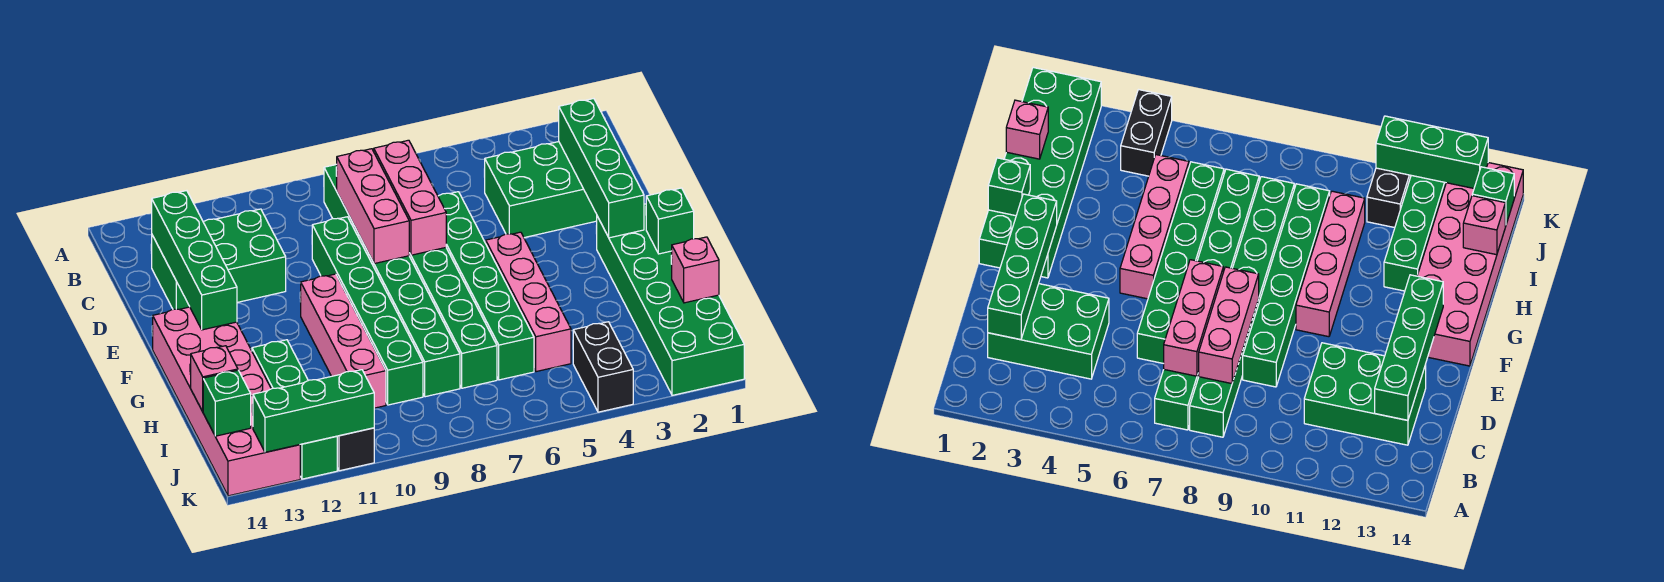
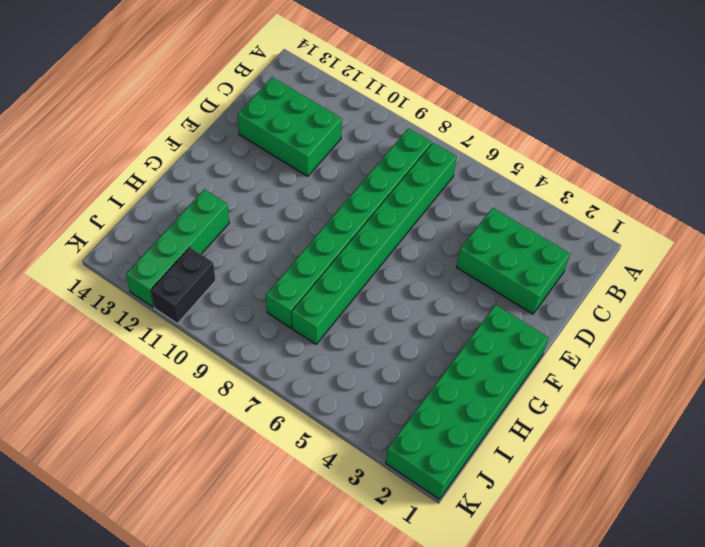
none -> green brick D6:I6 level 1
none -> green brick D9:I9 level 1
none -> pink brick F5:I5 level 1

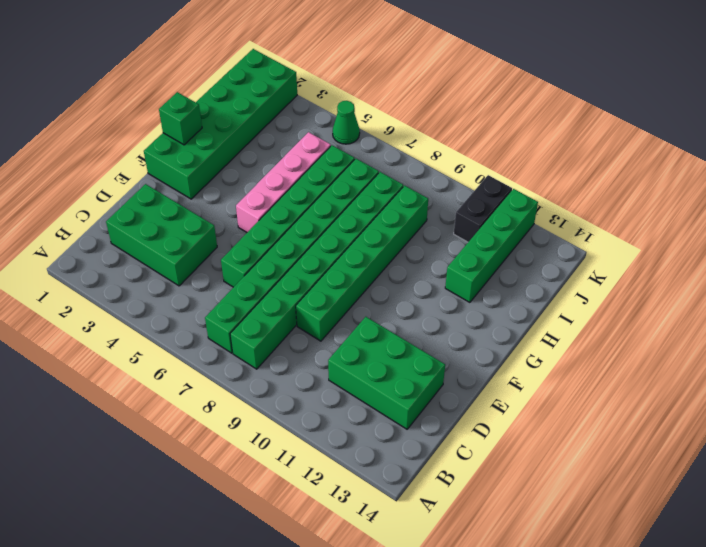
green cone K5 level 1 -> none
none -> pink brick F10:I10 level 1
none -> pink brick F13:K14 level 1
none -> black brick J4:K4 level 1

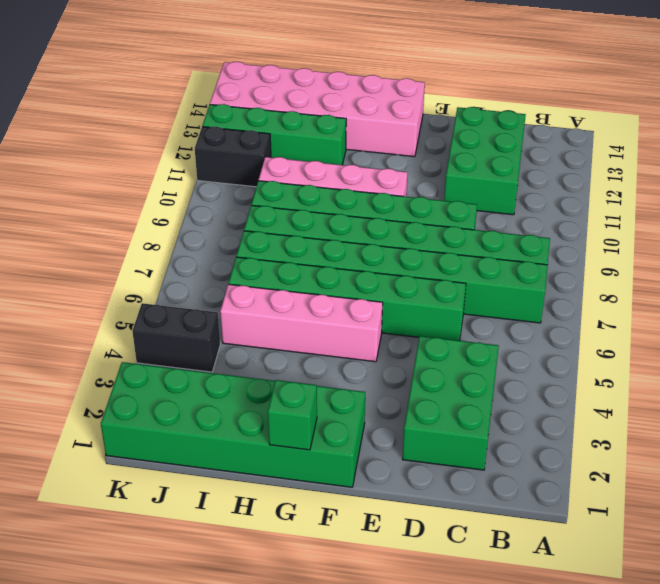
none -> green brick C2:F2 level 2
none -> pink brick C7:E7 level 2
none -> pink brick C8:E8 level 2

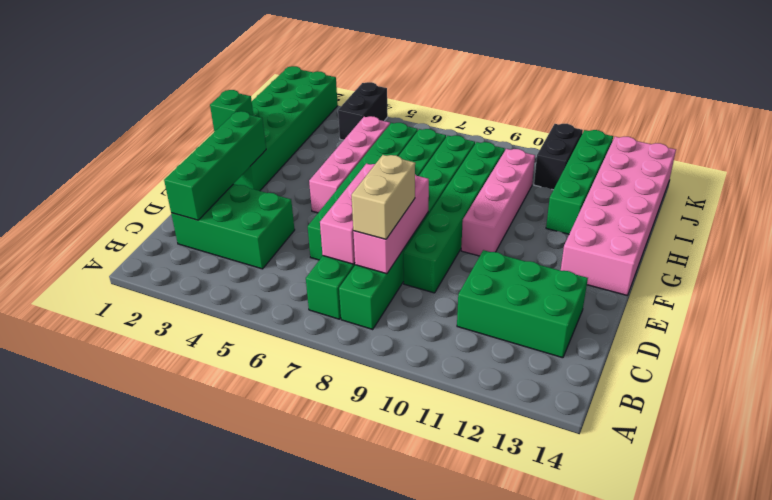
tan brick C8:D8 level 3 -> none
none -> green brick C13:F13 level 2
none -> pink brick I1 level 2
none -> pink brick I14 level 2

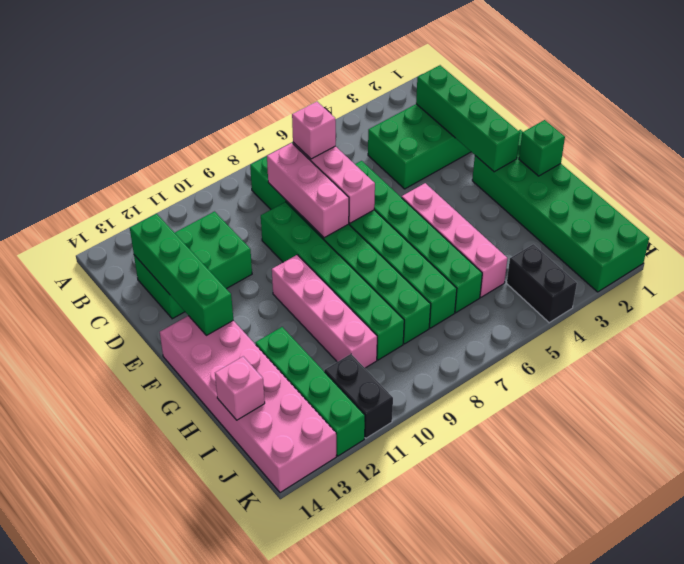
pink brick C7 level 3 -> pink brick I1 level 2
none -> green brick J14 level 2
none -> green brick K11:K13 level 2

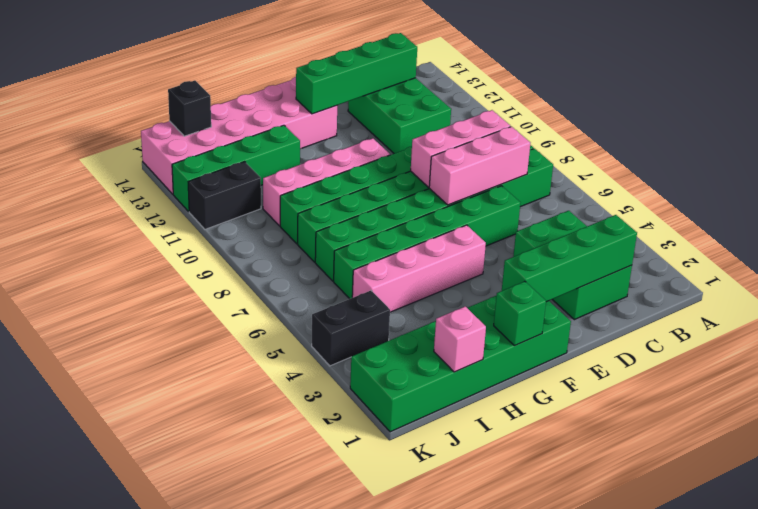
black brick J14 level 2 -> green brick J14 level 2
none -> pink brick I14 level 2
none -> green brick K11:K13 level 2

